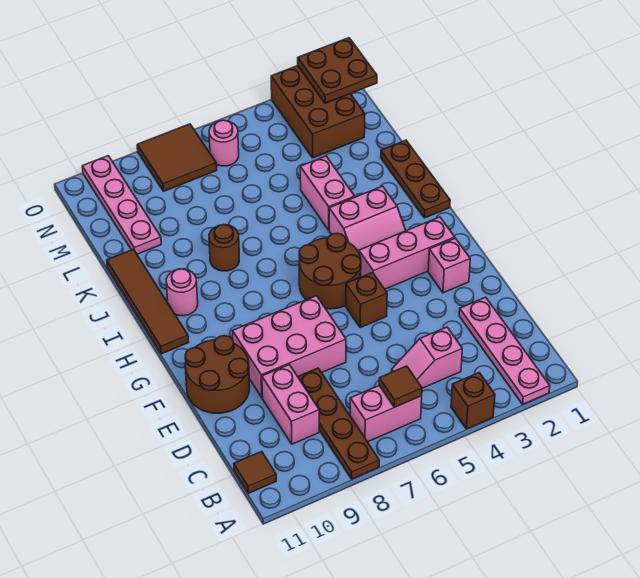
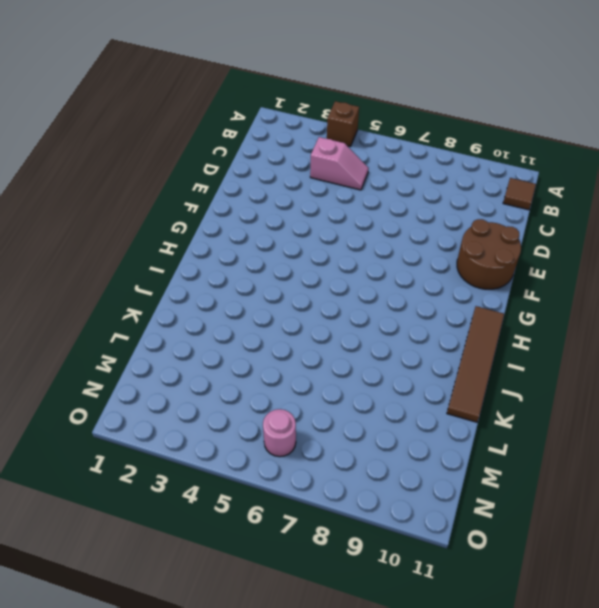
none -> pink plate A2:D2 level 1
none -> brown plate A8:D8 level 1
none -> pink brick B6:B7 level 1

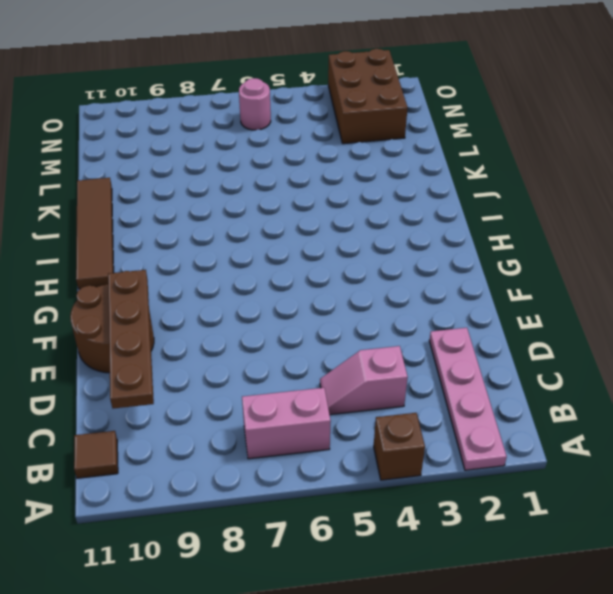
brown plate C10:F10 level 2 -> brown plate A8:D8 level 1
none -> pink brick C9:D9 level 1
none -> pink brick E7:F9 level 1
none -> pink brick F2 level 1

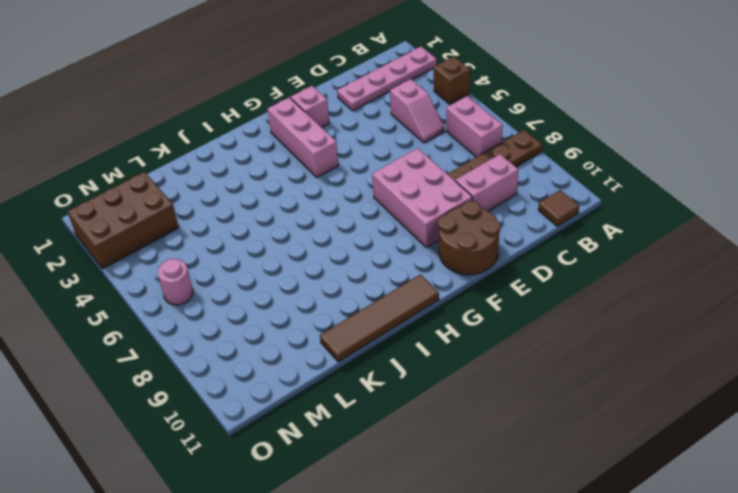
none -> brown brick F5 level 1
none -> brown round brick G5:H6 level 1
none -> pink slope H3:I4 level 1 top I

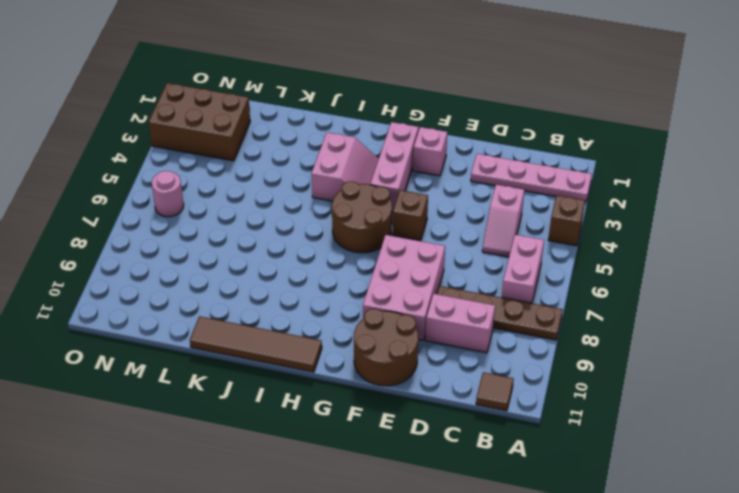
none -> brown plate I1:K1 level 1
none -> pink round brick I10 level 1
none -> pink brick J4:K4 level 1

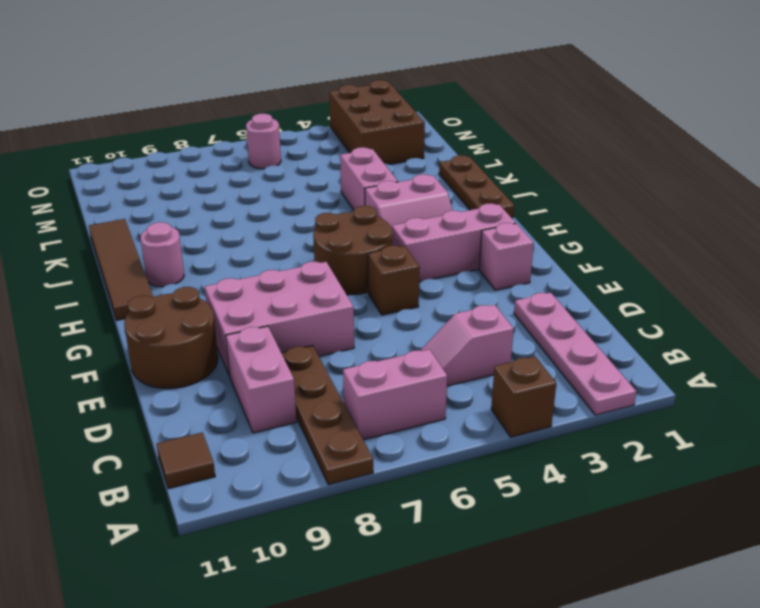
none -> brown round brick J8 level 1
none -> pink plate L10:O10 level 1
none -> brown tile N7:O8 level 1

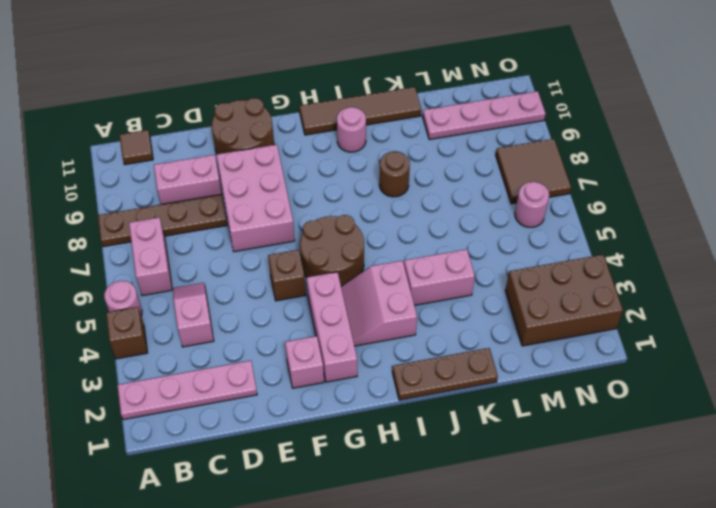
pink round brick A5 level 1 -> none
none -> brown tile B6 level 2
none -> brown plate N1:O2 level 2

